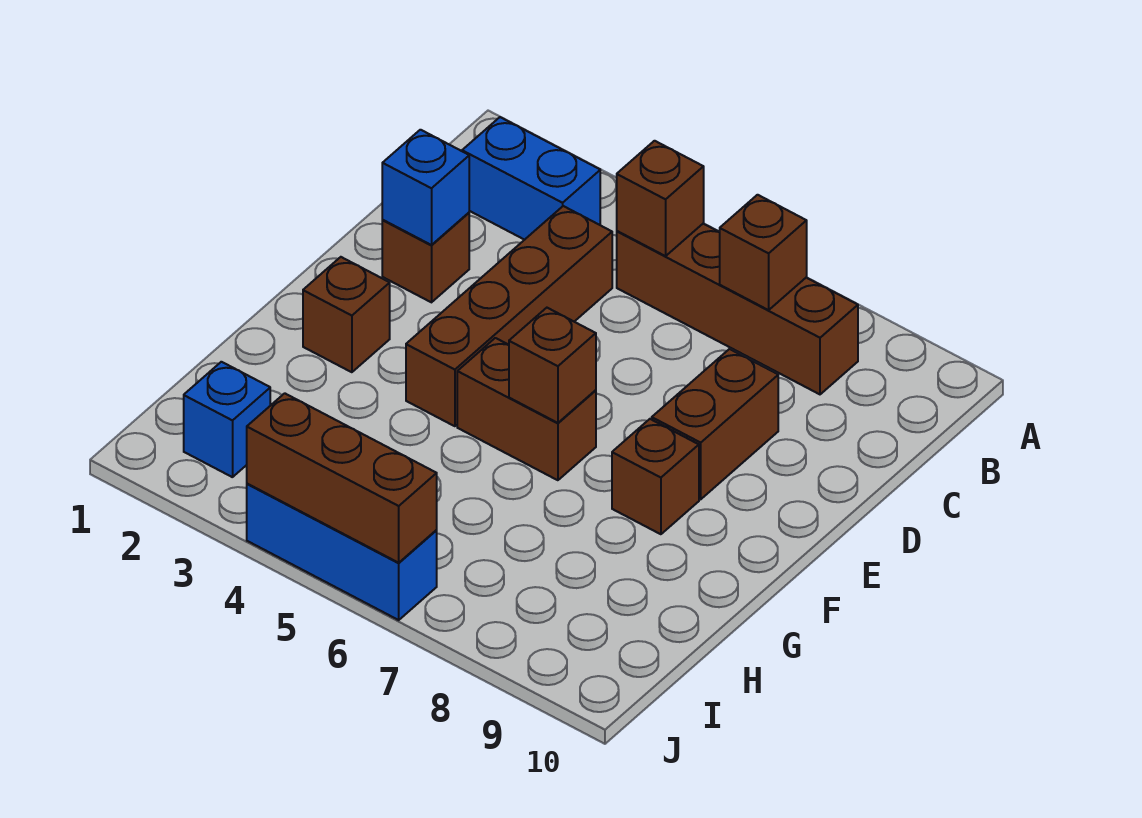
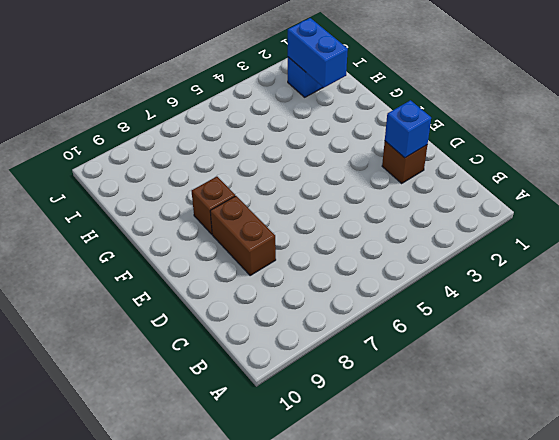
blue brick H2:I2 level 2 -> blue brick B2:B3 level 1
none -> brown brick B5:B8 level 1
none -> brown brick C4:F4 level 1
none -> brown brick F2 level 1

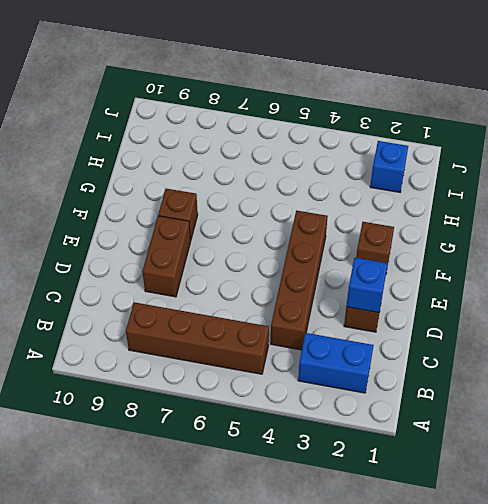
none -> brown brick F5:F6 level 1
none -> blue brick J4:J6 level 1
none -> brown brick B5 level 2

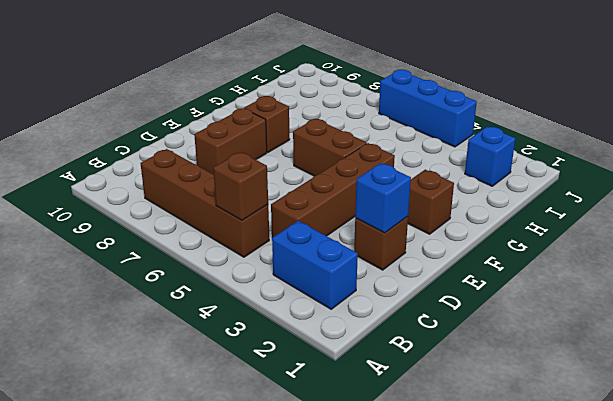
none -> brown brick B7 level 2
none -> brown brick F6 level 2
none -> brown brick J4:J6 level 2

